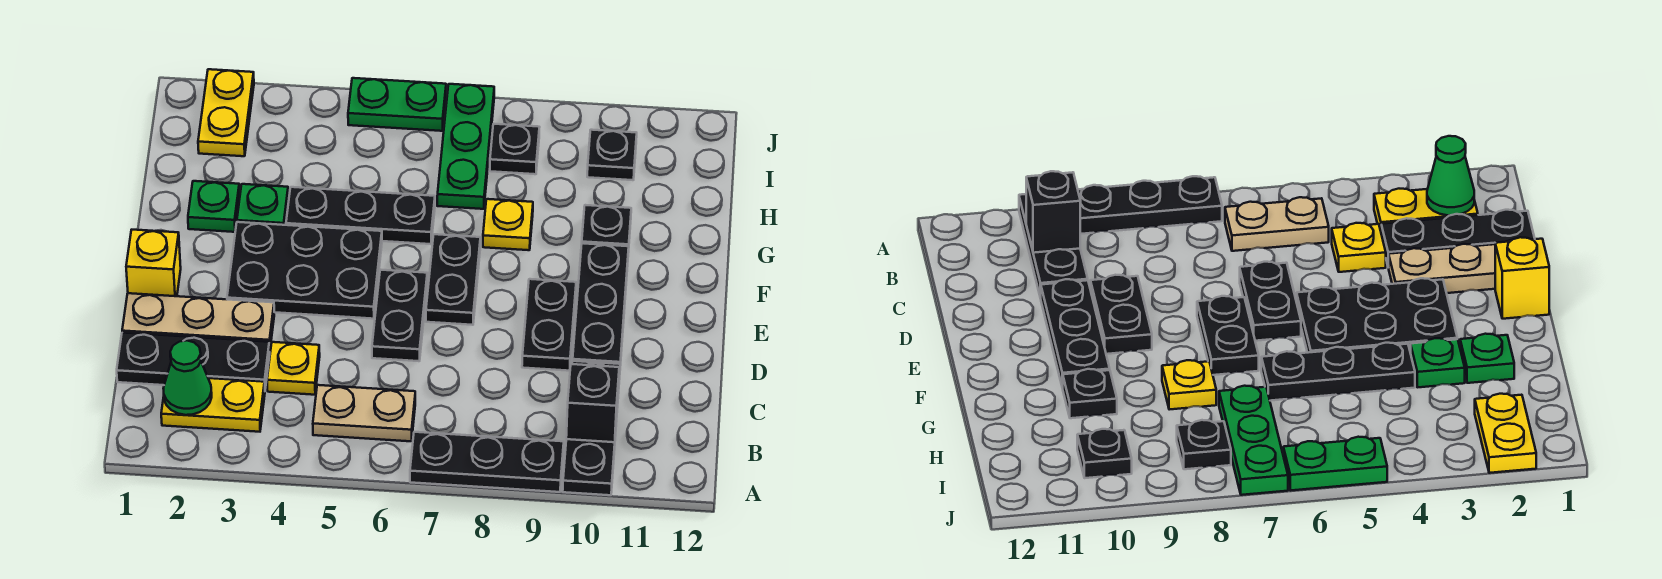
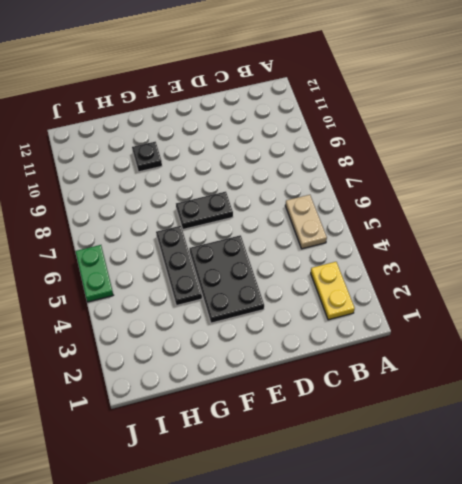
none -> black plate A7:A9 level 1
none -> black plate A10:C10 level 1
none -> black plate C1:C3 level 1

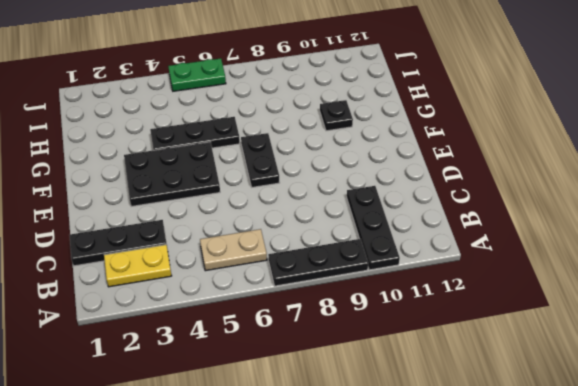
none -> yellow plate C4 level 1
none -> tan plate D1:D3 level 1
none -> black plate D6:E6 level 1

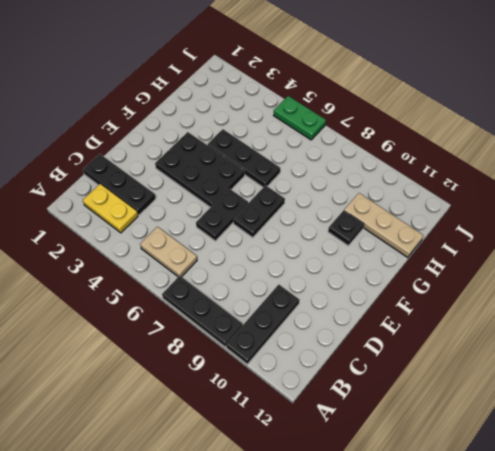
tan plate H10:H12 level 1 -> tan plate D1:D3 level 1
none -> yellow plate C4 level 1
none -> black plate D9:E9 level 1
none -> black plate D10:F10 level 1

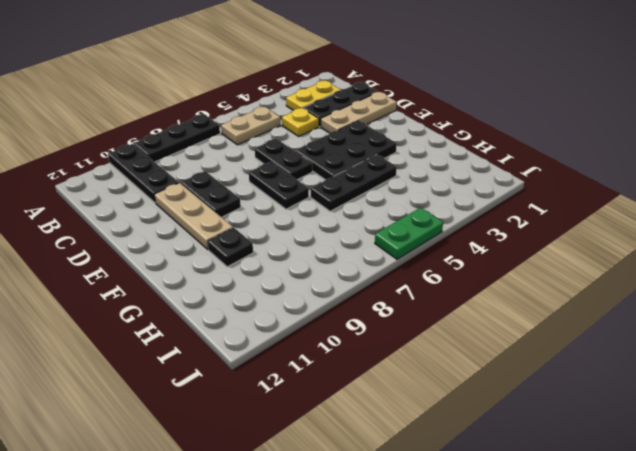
tan plate D10:F10 level 1 -> black plate D10:F10 level 1
none -> yellow brick E1 level 1
none -> green plate G2 level 1
none -> green plate G3 level 1

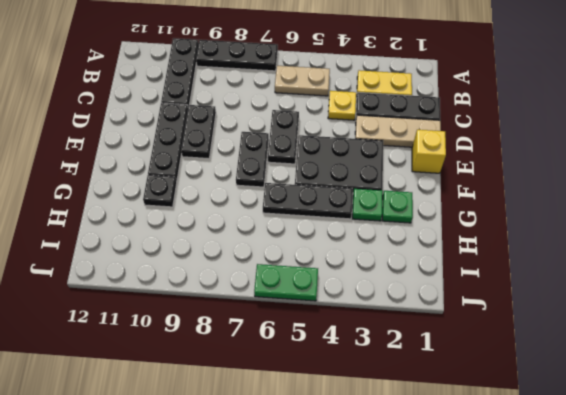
none -> yellow plate G8 level 1
none -> green plate H7:J7 level 1
none -> yellow plate I2:J2 level 1

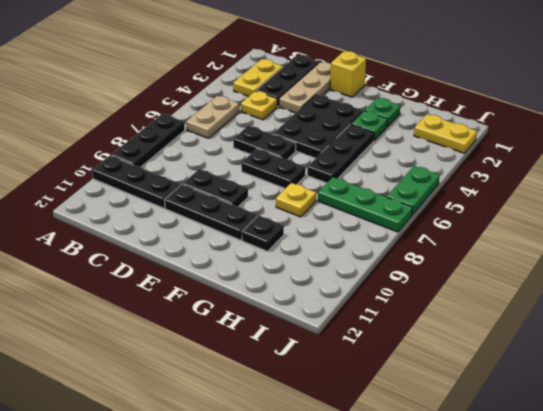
none -> black plate I8 level 1
none -> black plate I10 level 1
none -> green cone B2 level 2

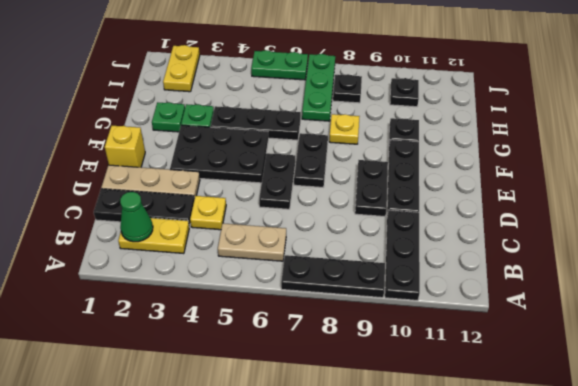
none -> black brick B10 level 2

